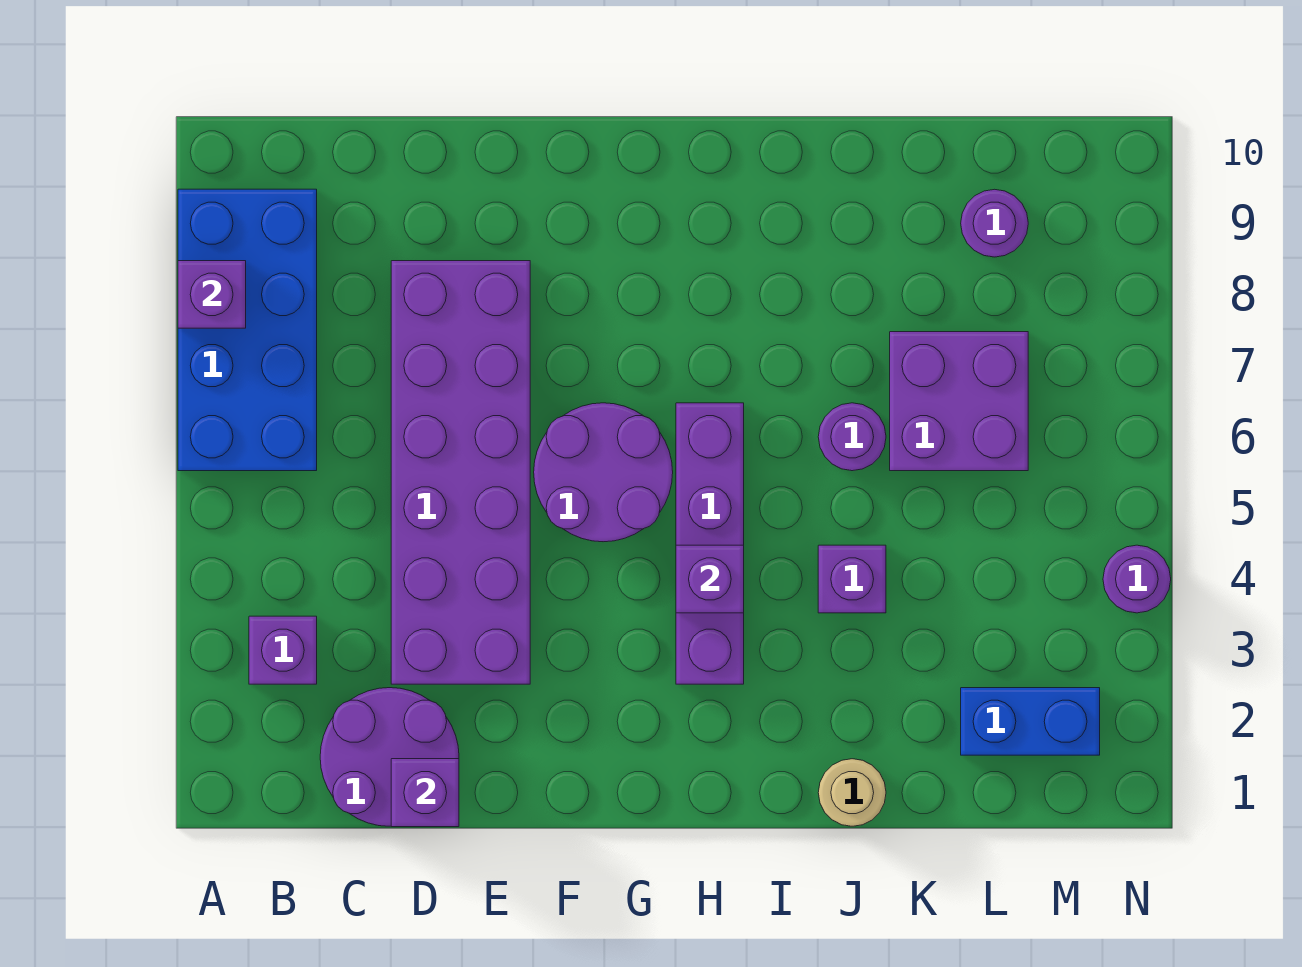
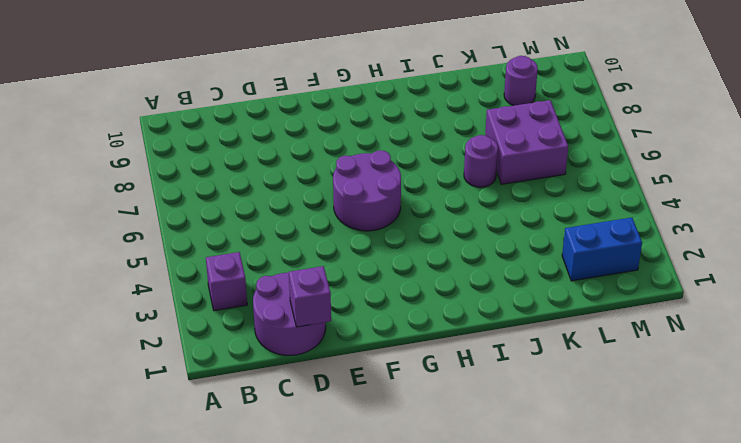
none -> blue brick A6:B9 level 1
none -> purple brick D3:E8 level 1
none -> purple brick H3:H6 level 1

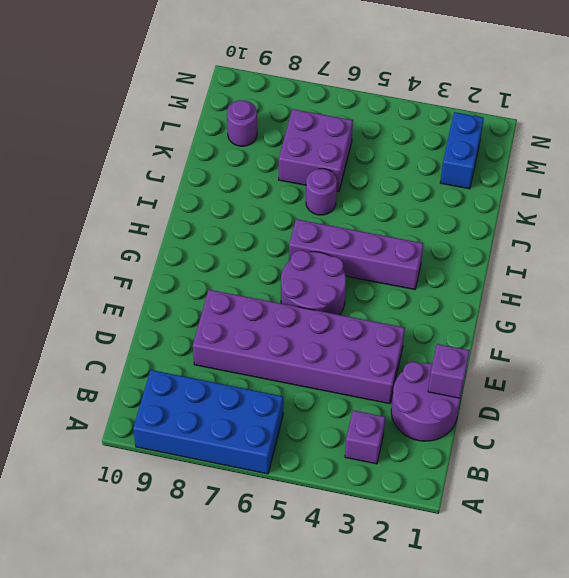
none -> tan round brick J1 level 1
none -> purple brick J4 level 1
none -> purple round brick N4 level 1

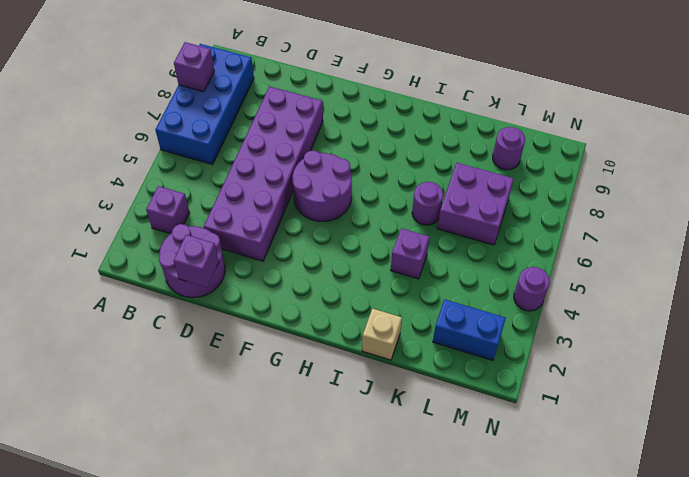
tan brick J1 level 1 -> tan round brick J1 level 1
none -> purple brick H3:H6 level 1
none -> purple brick H4 level 2

